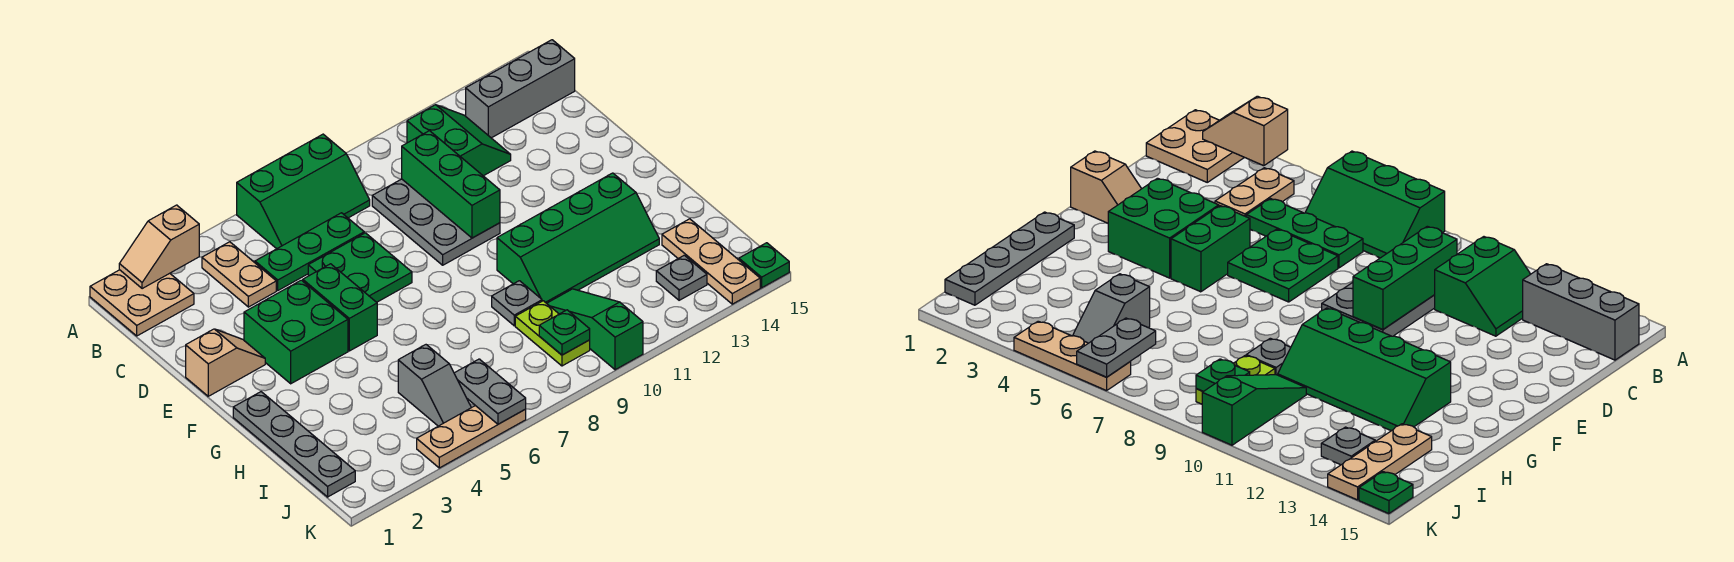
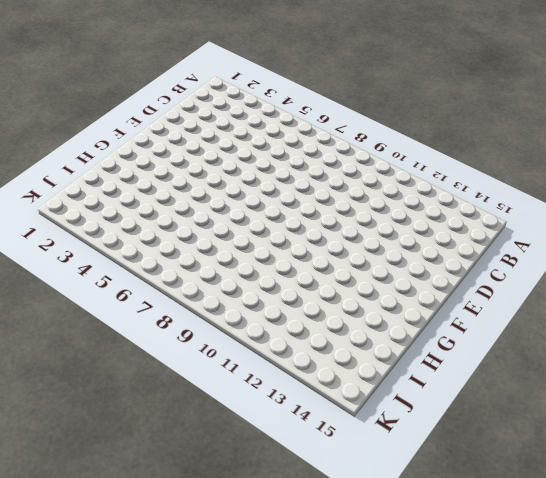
none -> tan plate A1:B2 level 1
none -> green slope A6:B8 level 1 top A
none -> tan plate B4:C4 level 1

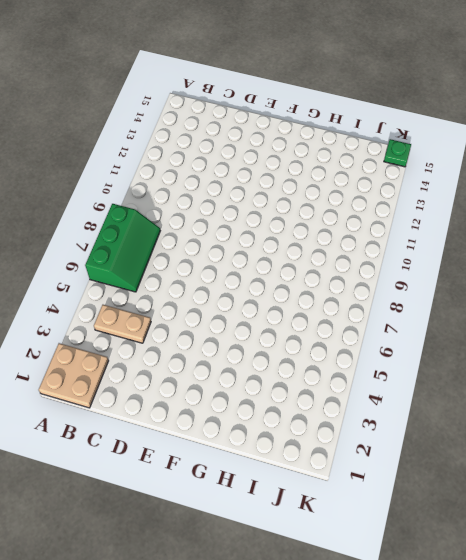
none -> green slope B11:C12 level 1 top 11
none -> grey brick B13:B15 level 1
none -> green plate C5:C7 level 1

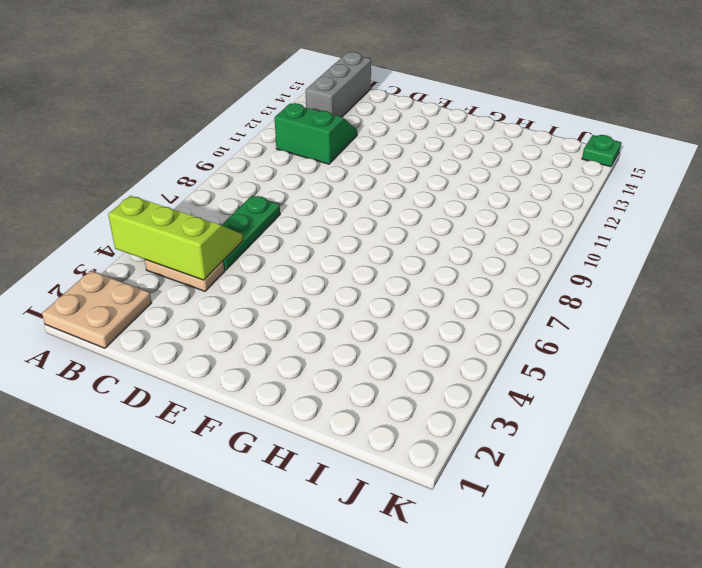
lime slope A4:C5 level 2 top 4 -> none
none -> green slope A6:B8 level 1 top A
none -> grey plate C9:E10 level 1
none -> green plate D6:E7 level 1

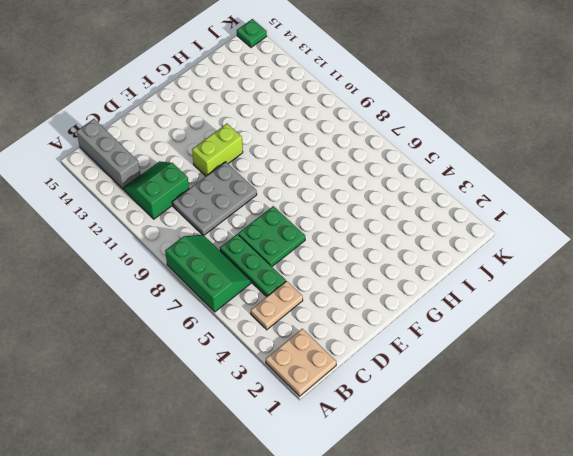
lime brick E11:F11 level 1 -> none
none -> tan slope E1:E2 level 1 top 1
none -> green brick E3:F4 level 1
none -> green brick E5:F5 level 1

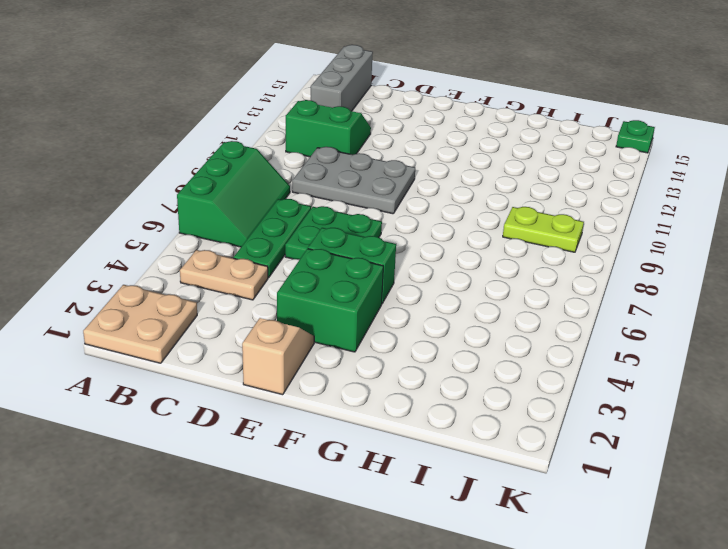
none -> grey plate G1:J1 level 1
none -> green slope G10:H13 level 1 top G
none -> grey plate H9 level 1

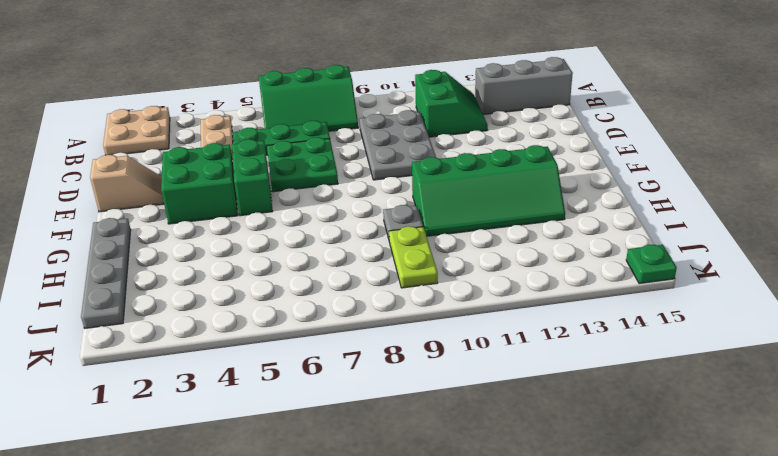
none -> grey slope I5:J5 level 1 top I
none -> green slope I10:K10 level 1 top K
none -> tan plate I14:K14 level 1

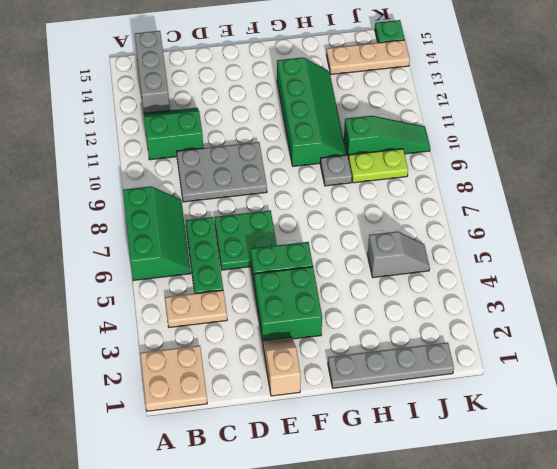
green slope I10:K10 level 1 top I -> green slope I10:K10 level 1 top K
none -> grey plate J13 level 1
none -> tan plate K4:K6 level 1
none -> tan slope A2:A3 level 2 top 3

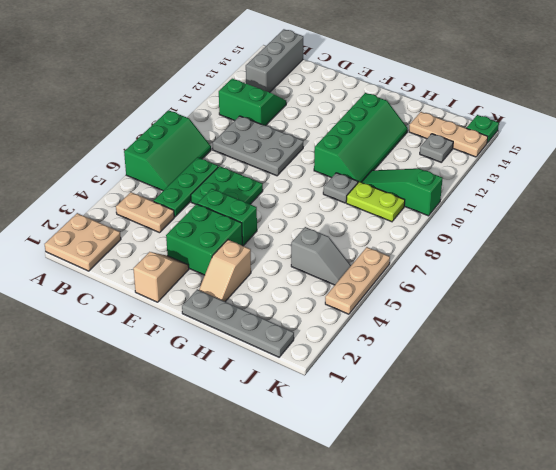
tan slope G2:G3 level 1 top 3 -> tan slope A2:A3 level 2 top 3
none -> green brick C10:E10 level 2
none -> grey plate J6:K6 level 2
none -> green plate J9 level 2

